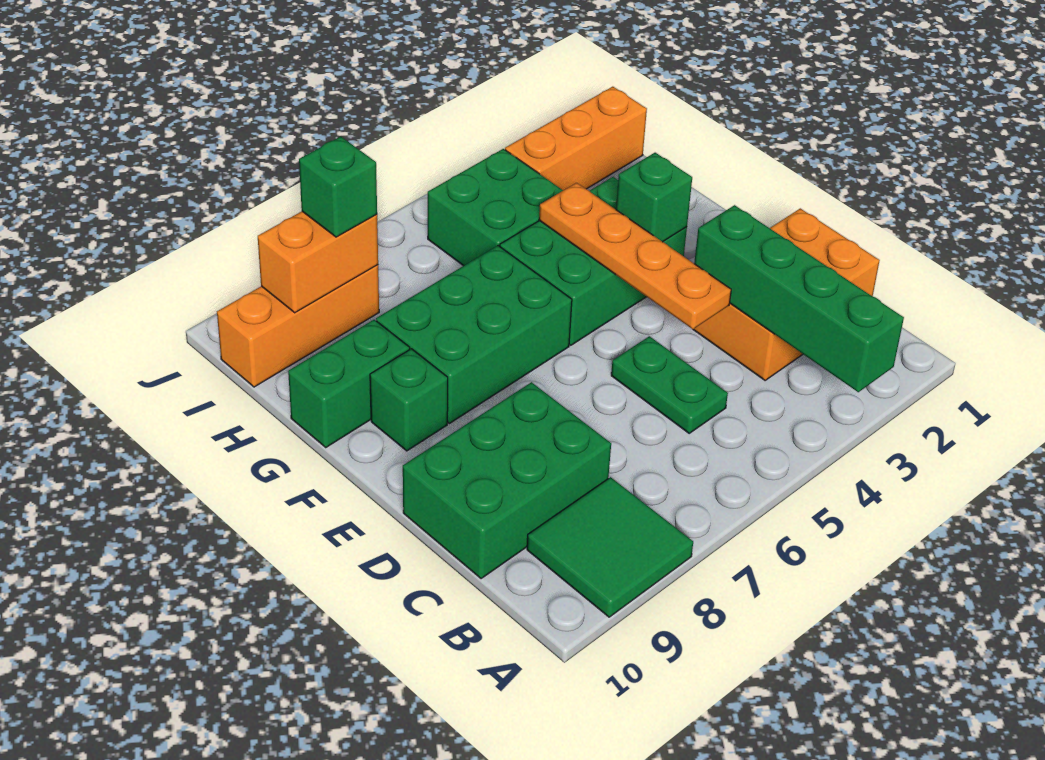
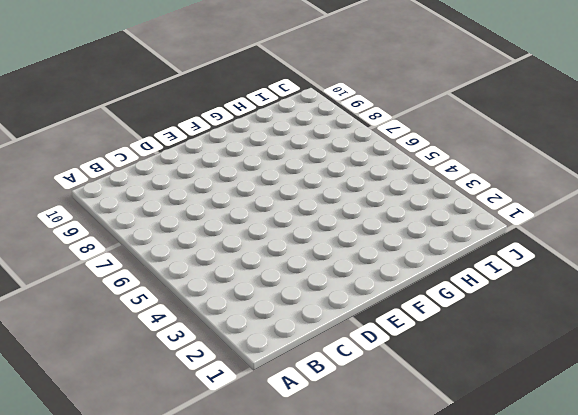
none -> green tile A8:B9 level 1
none -> orange brick C1:D3 level 1
none -> green plate C5:D5 level 1

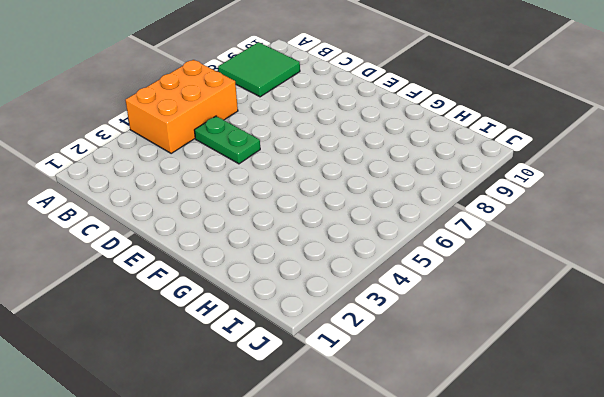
orange brick A4:B6 level 1 -> orange brick C1:D3 level 1
none -> green brick C8:D10 level 1
none -> green brick F3:G5 level 1
none -> green brick F6:G8 level 1

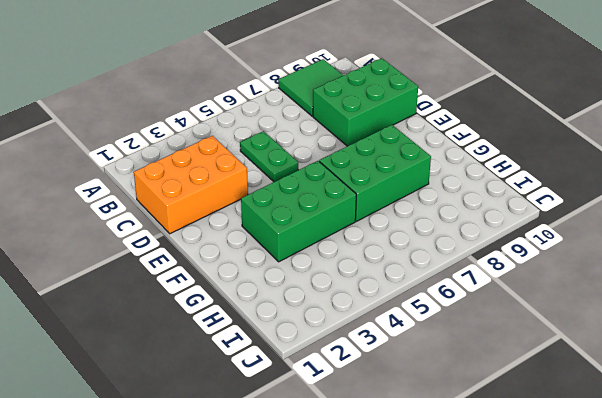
none -> green brick F9 level 1
none -> green brick G9:G10 level 1
none -> green brick H4:I5 level 1

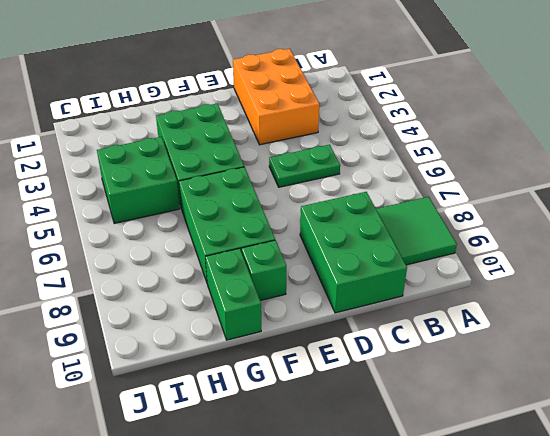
none -> orange brick I1:I3 level 1
none -> orange brick I8:I10 level 1
none -> green brick A3:D3 level 2

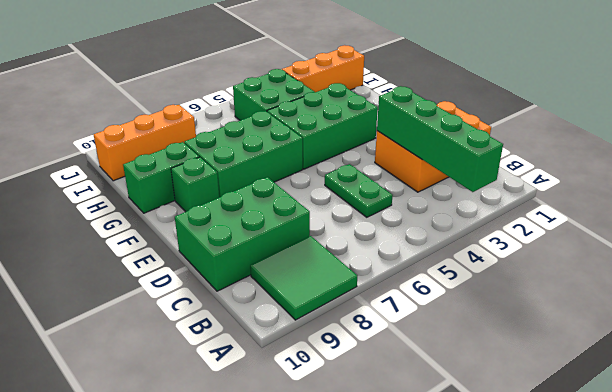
none -> orange plate D4:G4 level 2
none -> green brick F3 level 2
none -> orange brick I8:I9 level 2

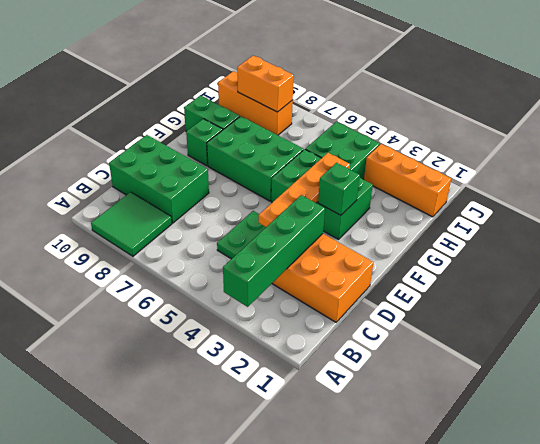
none -> green brick I8 level 3

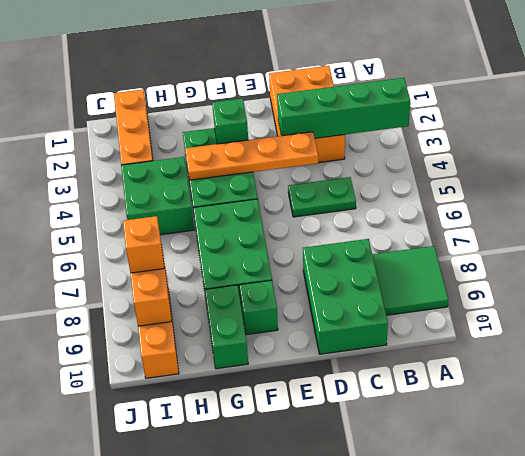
orange brick I8 level 3 -> green brick I8 level 3

